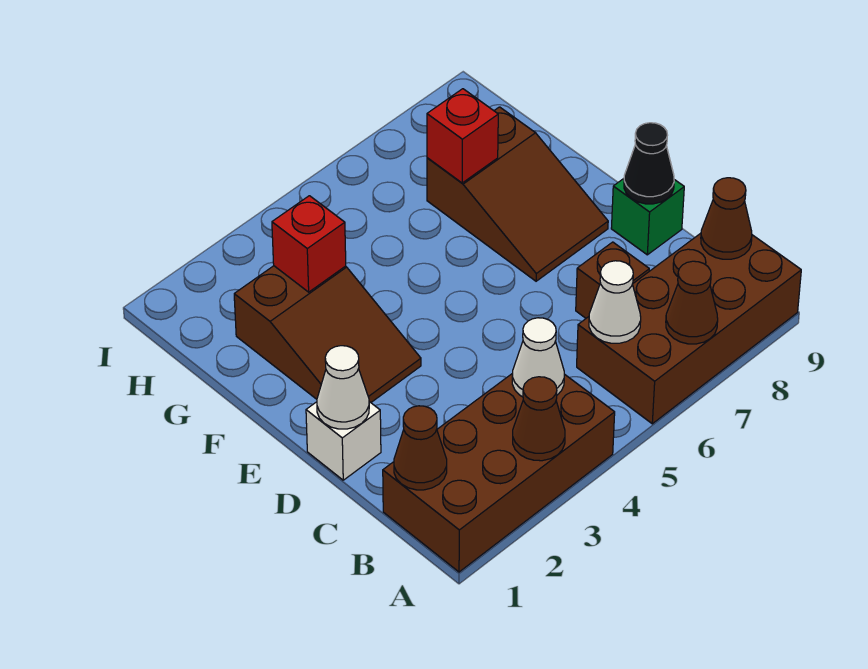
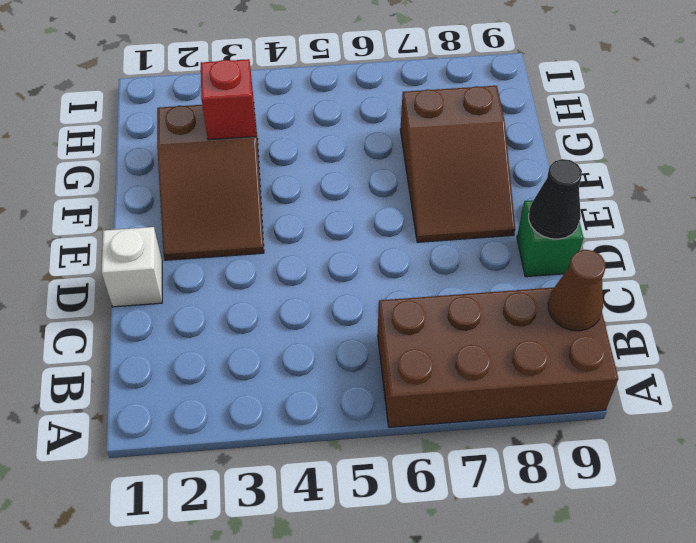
none -> brown brick A1:B4 level 1
none -> brown brick C7 level 1
none -> brown cone A3 level 2

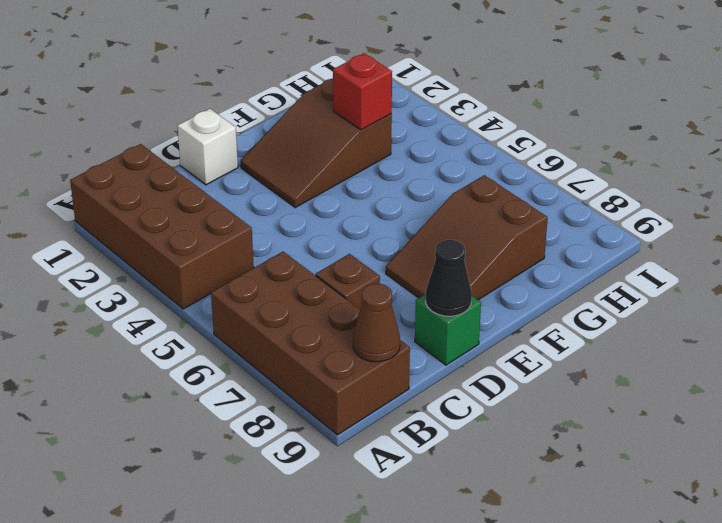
none -> brown cone A3 level 2
none -> brown cone A7 level 2
none -> brown cone B1 level 2

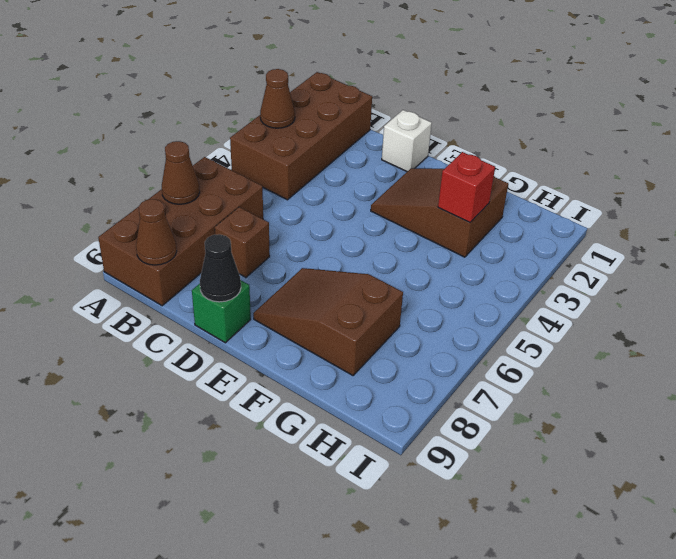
none -> brown cone B1 level 2
none -> white cone B4 level 2
none -> white cone B6 level 2

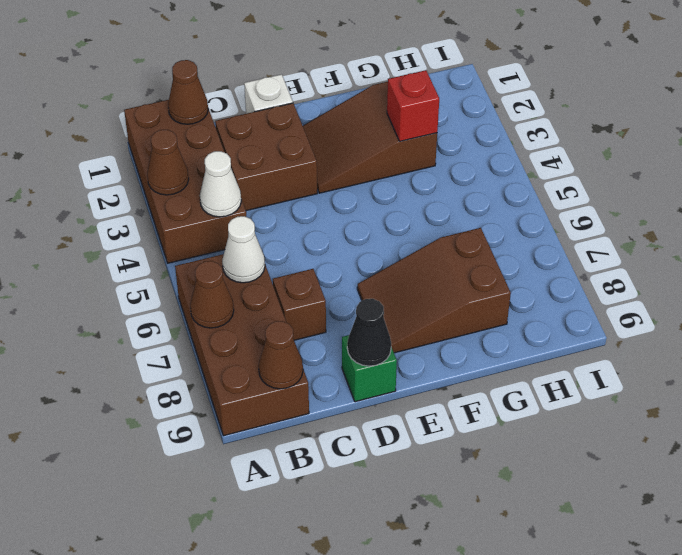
brown brick C2:D3 level 1 -> none
none -> white cone D1 level 2
none -> red brick G7 level 2

